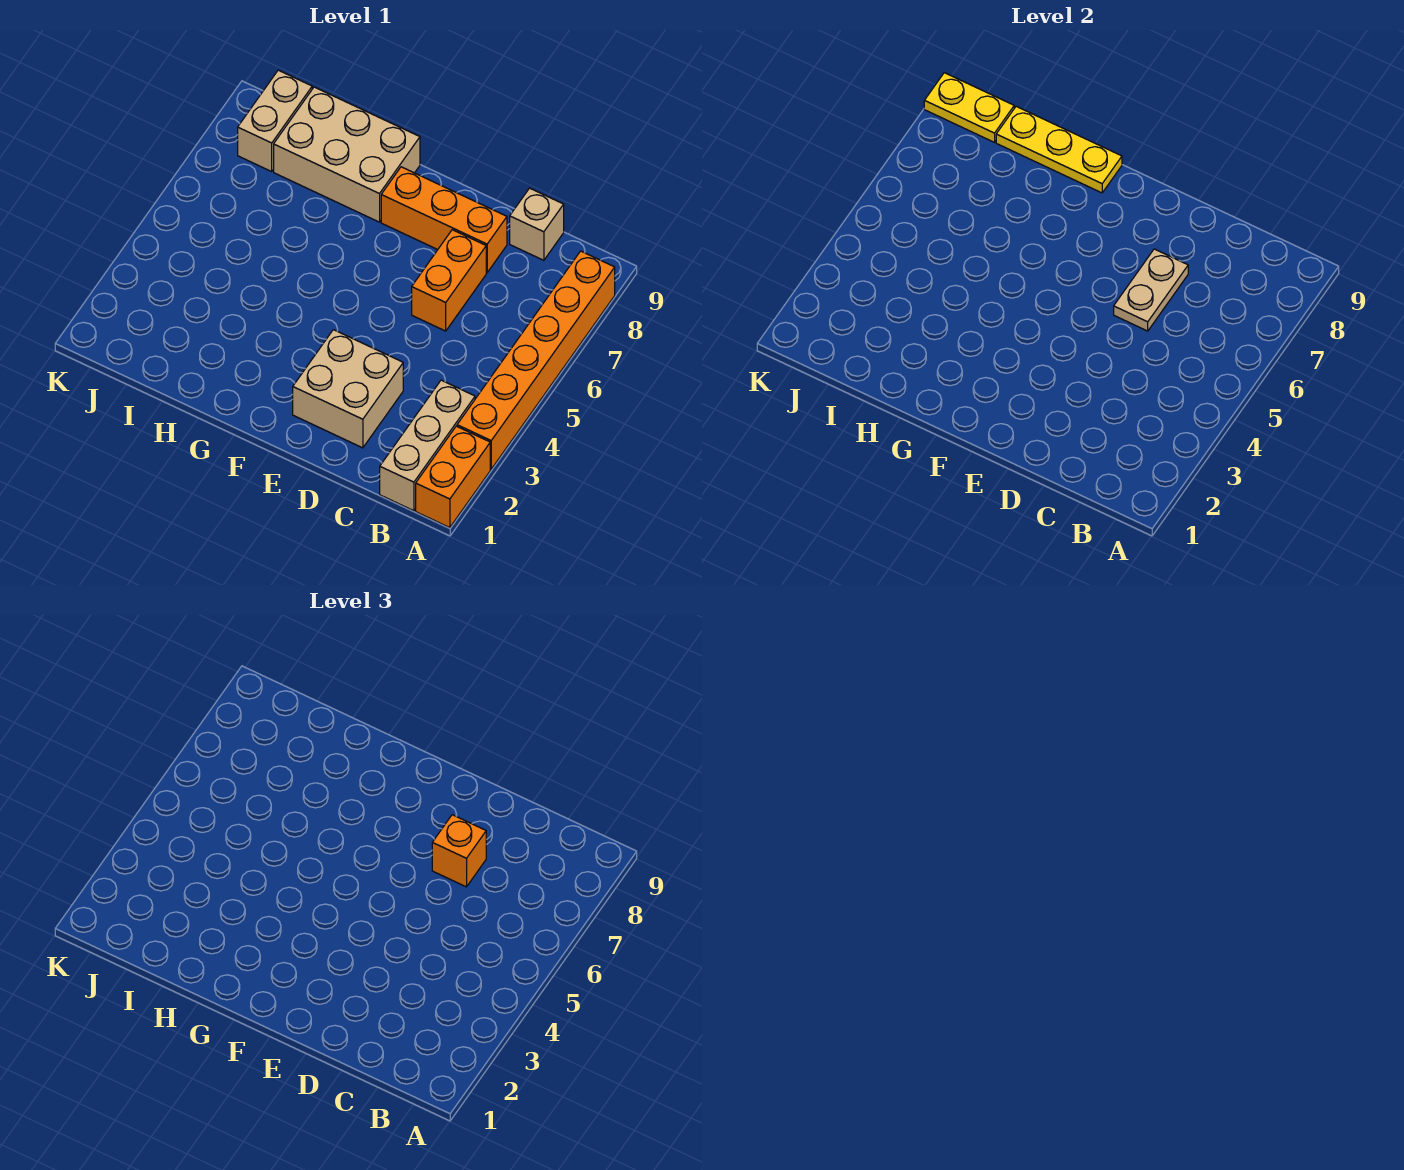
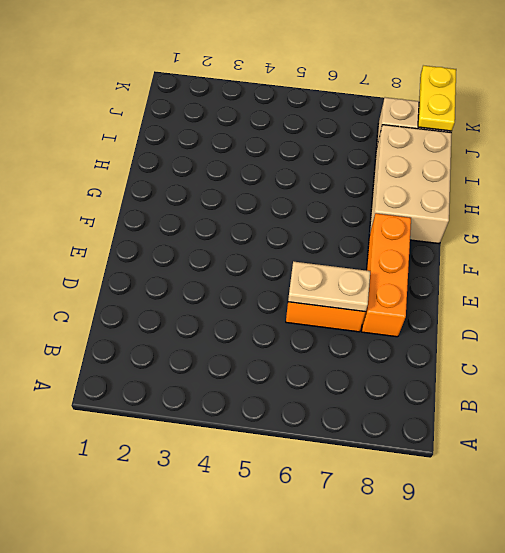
none -> orange brick A1:A2 level 1
none -> orange brick A3:A8 level 1
none -> tan brick B1:B3 level 1

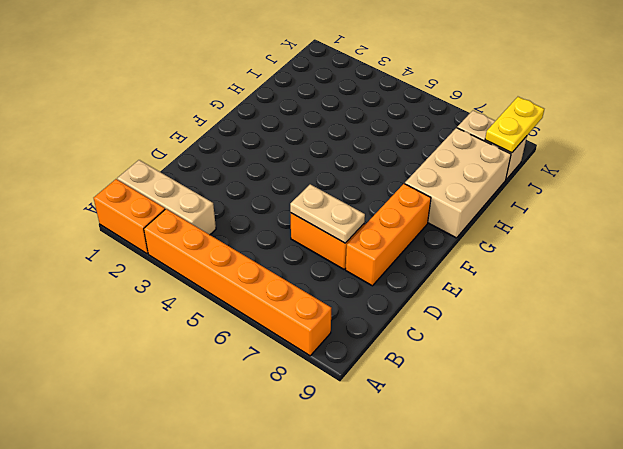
none -> tan brick C9 level 1
none -> tan brick D2:E3 level 1
none -> yellow plate G9:I9 level 2

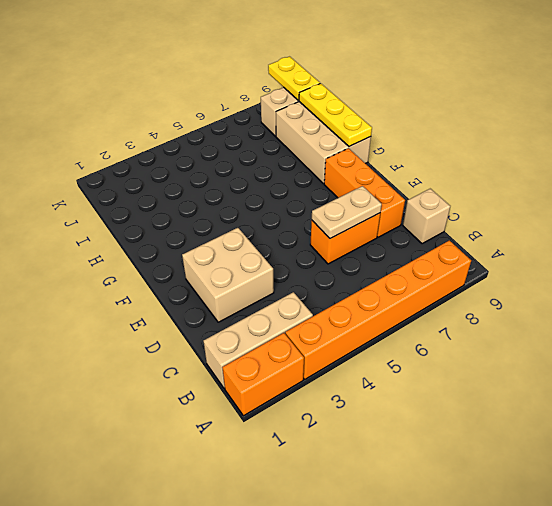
none -> orange brick D7 level 3

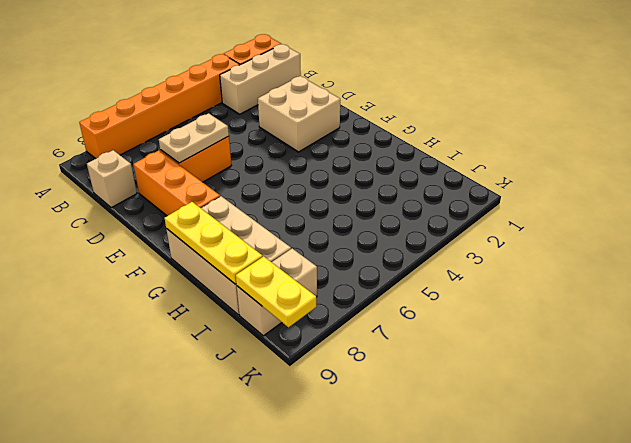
none -> orange brick D7 level 3

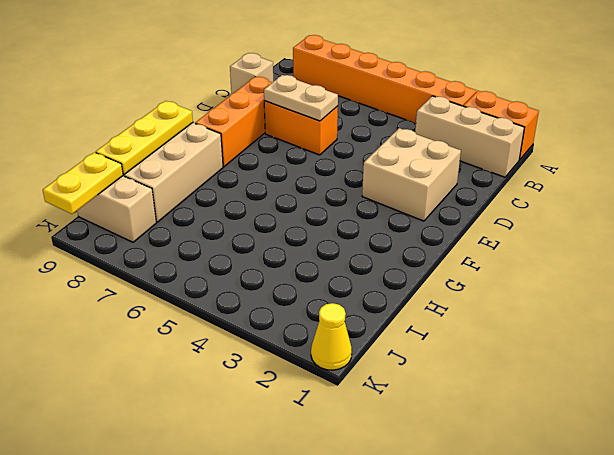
yellow cone K1 level 1 -> none
none -> orange brick D7 level 3

